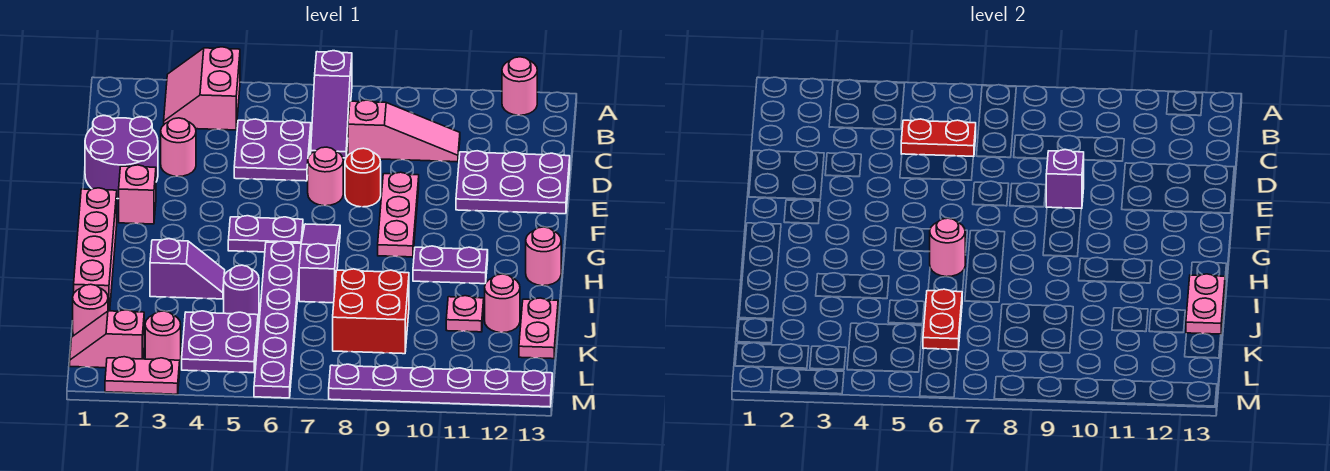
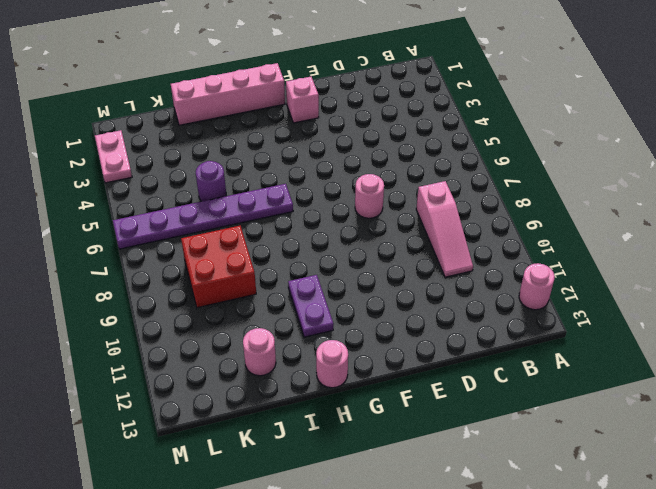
none -> pink slope A3:B4 level 1 top 4
none -> purple slope A7:C7 level 1 top A
none -> purple plate C5:D6 level 1
none -> purple round brick D1:E2 level 1

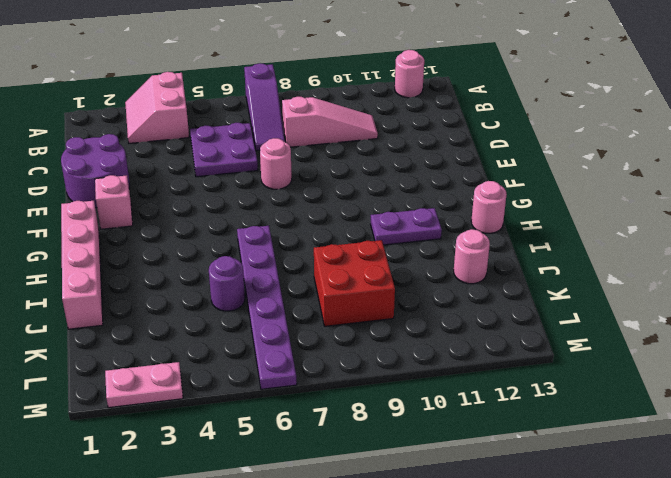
none -> pink round brick D3 level 1
none -> purple plate D11:E13 level 1
none -> red round brick E8 level 1
none -> pink plate E9:G9 level 1

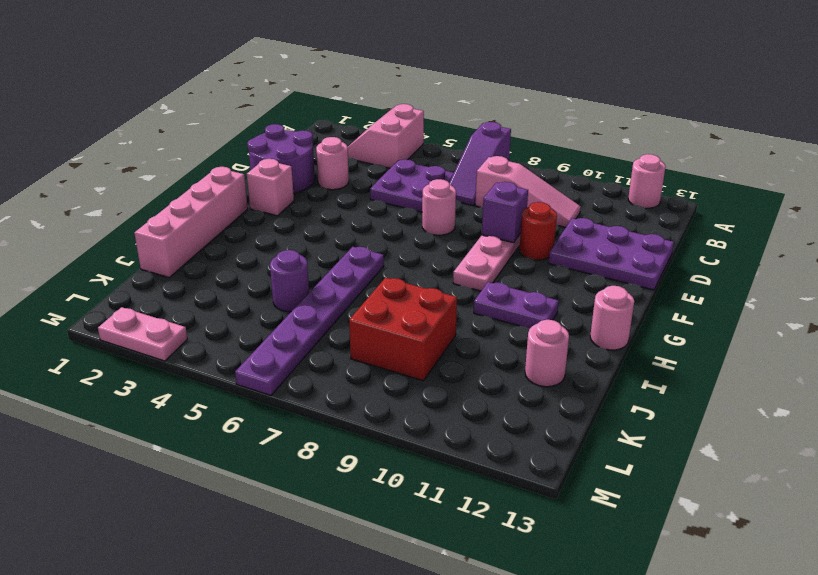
red round brick E10 level 1 -> red round brick E8 level 1
none -> purple plate G5:G6 level 1
none -> purple slope G7:I7 level 1 top I
none -> purple slope I3:I4 level 1 top 3
none -> pink plate J11 level 1

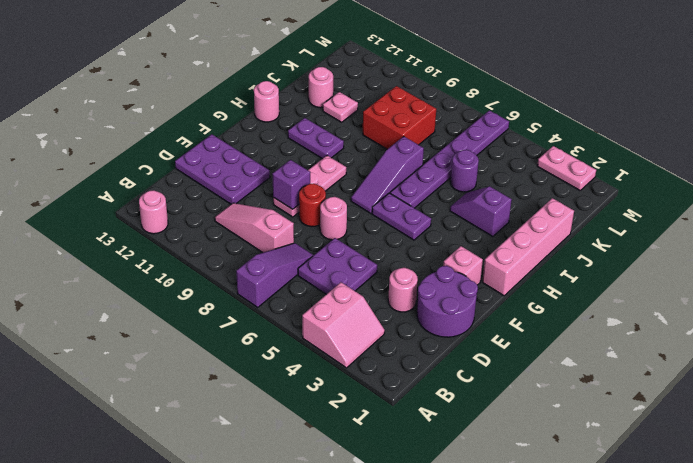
none -> pink plate J13:K13 level 1
none -> pink round brick K1 level 1
none -> purple plate K4:L5 level 1
none -> pink slope L1:L2 level 1 top 2

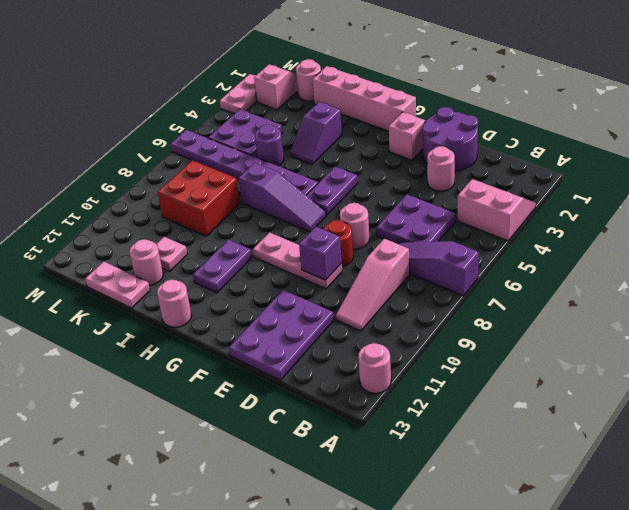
none -> pink round brick L3 level 1
none -> purple plate M8:M13 level 1
none -> red plate C5:C6 level 2
none -> pink round brick H6 level 2

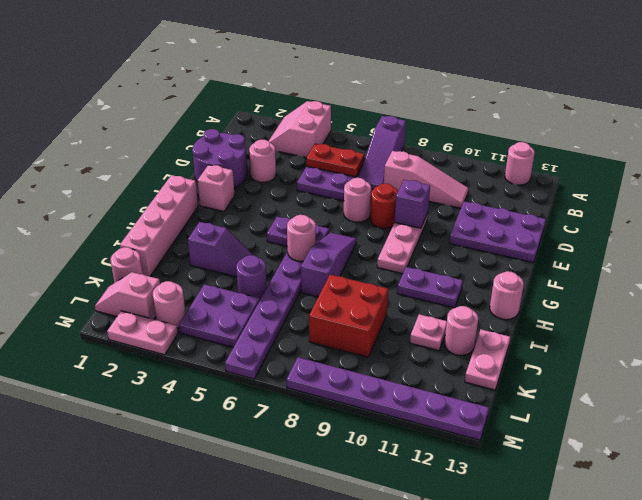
none -> pink plate I13:J13 level 2
none -> red plate J6:K6 level 2

